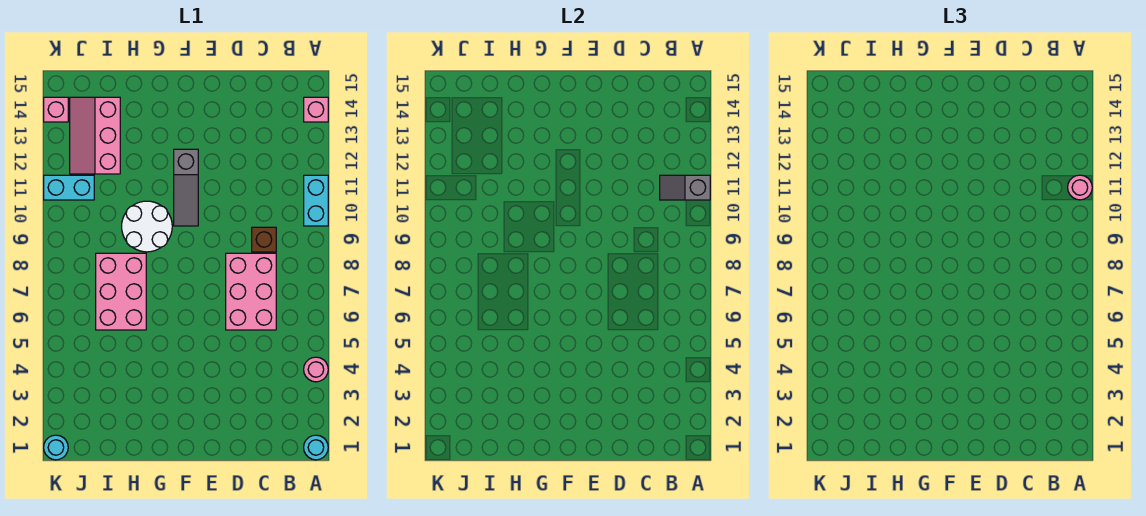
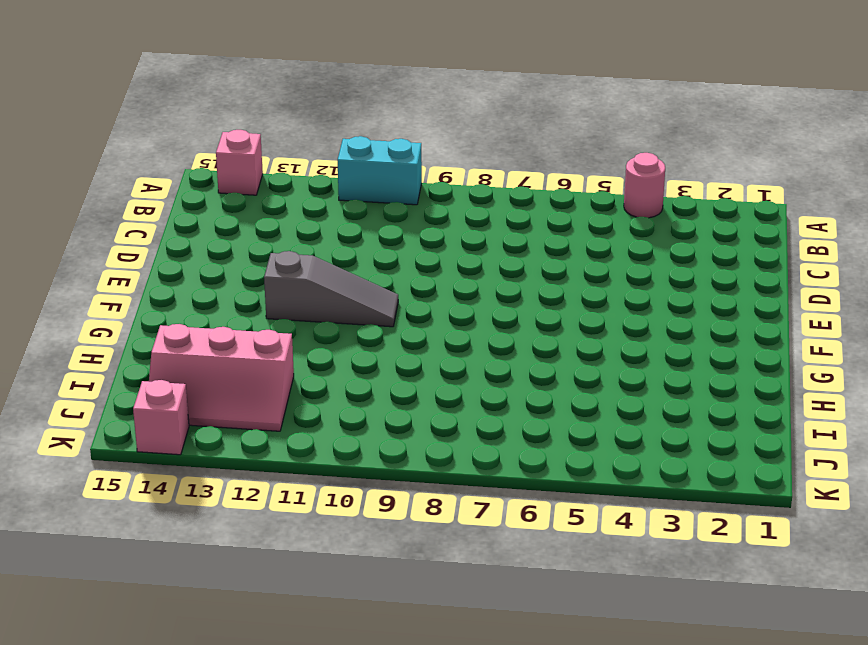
none -> cyan round brick A1 level 1
none -> pink brick C6:D8 level 1
none -> brown brick C9 level 1

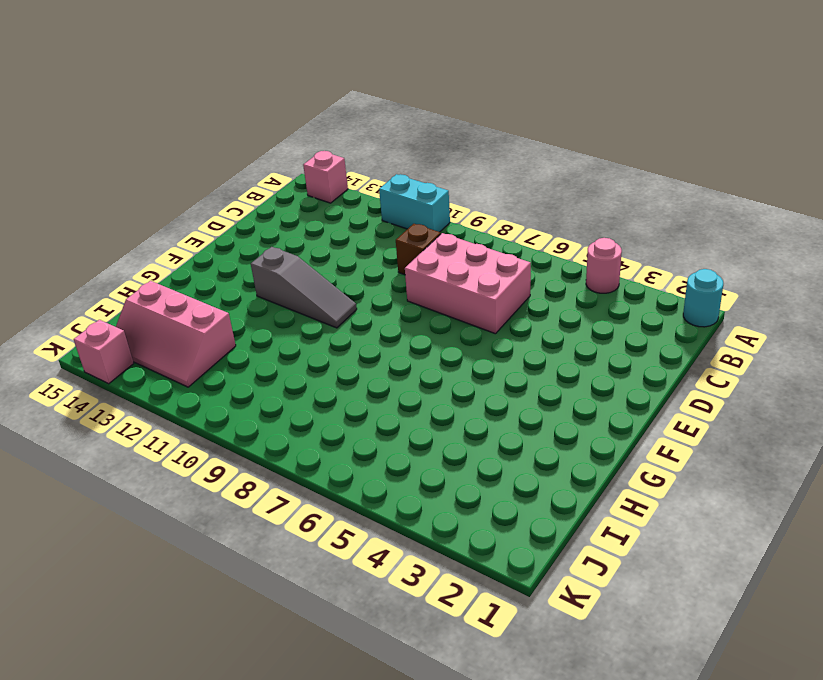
none -> white round brick G9:H10 level 1
none -> pink brick H6:I8 level 1
none -> cyan brick J11:K11 level 1

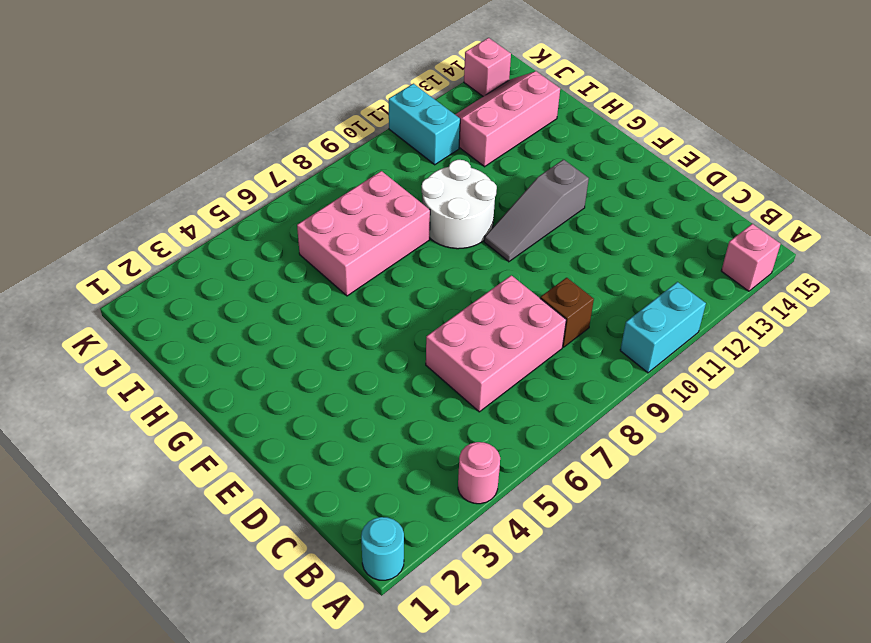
none -> cyan round brick K1 level 1
none -> grey slope A11:B11 level 2 top A
none -> pink round brick A11 level 3

